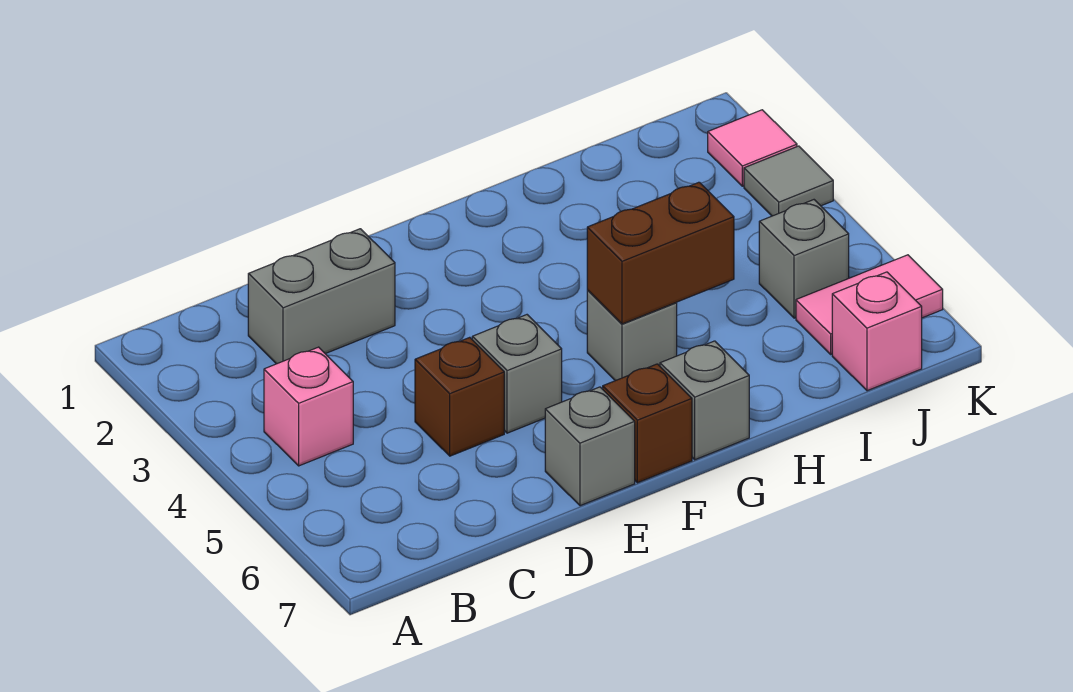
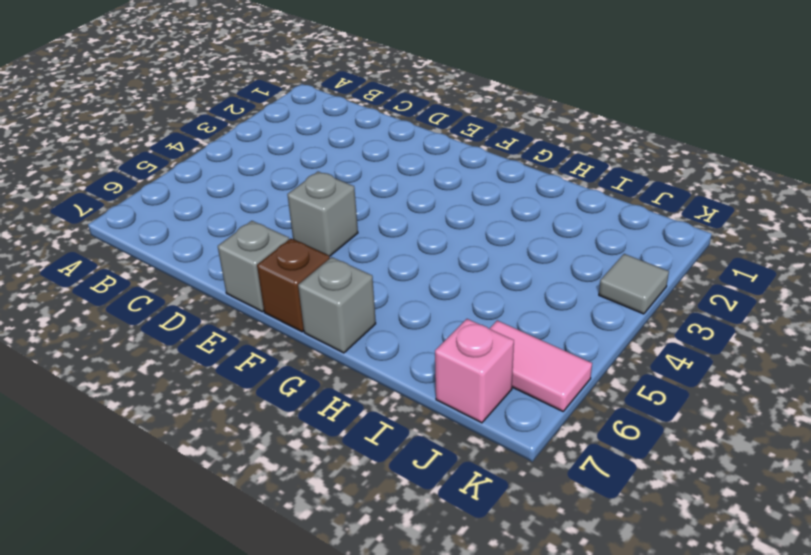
none -> pink brick B4 level 1
none -> grey brick C2:D2 level 1
none -> brown brick D5 level 1

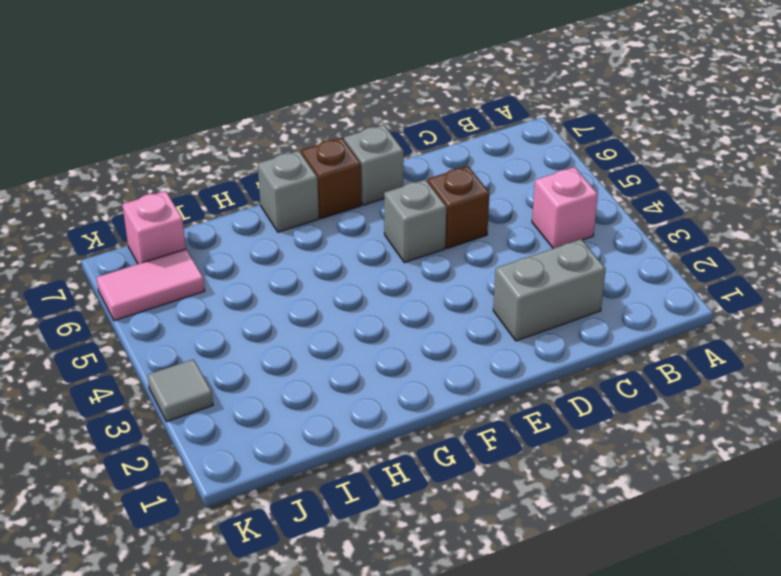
none -> grey brick G5 level 1
none -> grey brick J5 level 1
none -> pink tile K2 level 1

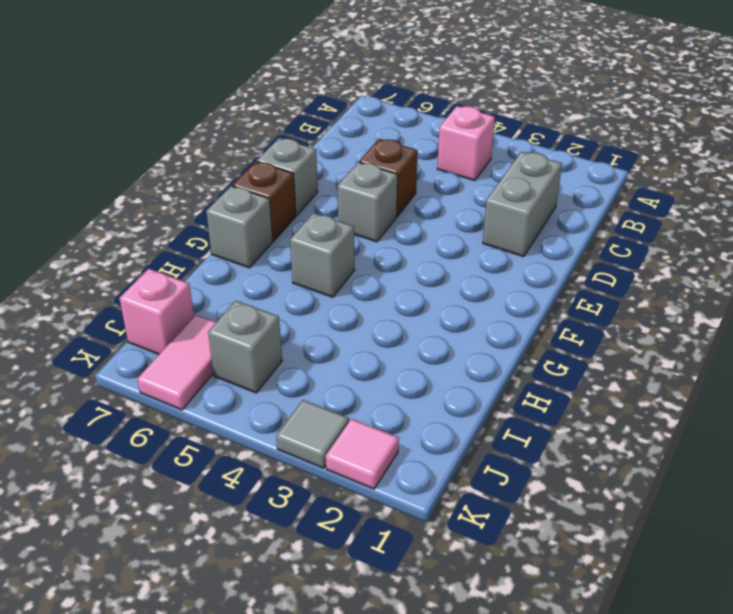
none -> brown brick G5:H5 level 2

